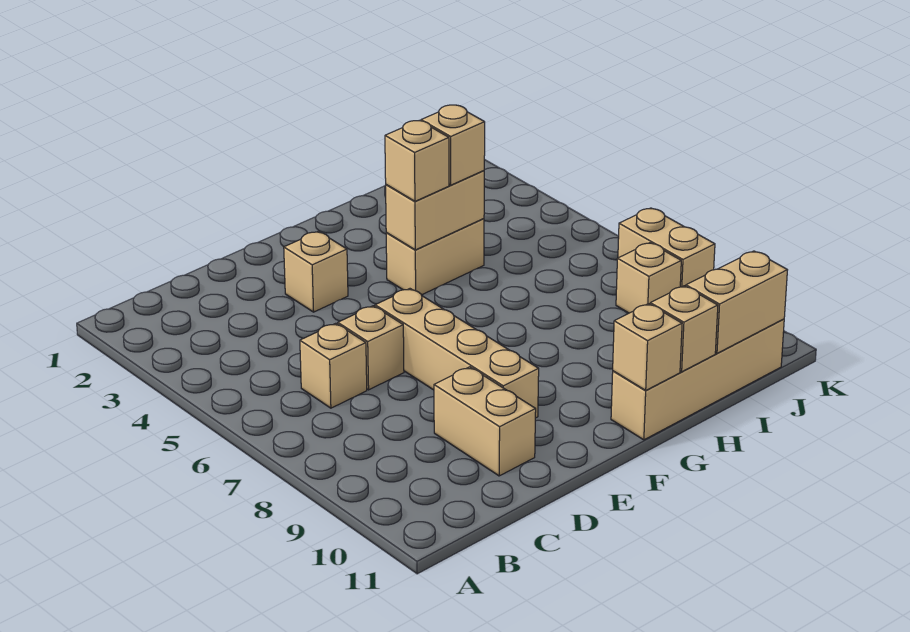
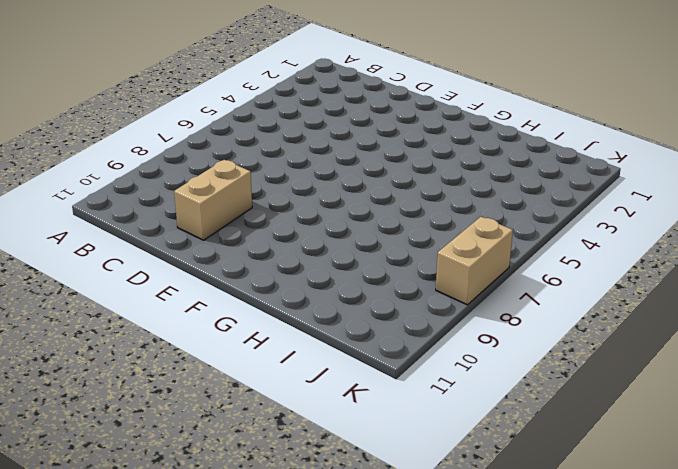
none -> tan brick C6 level 1
none -> tan brick D6 level 1
none -> tan brick E3 level 1

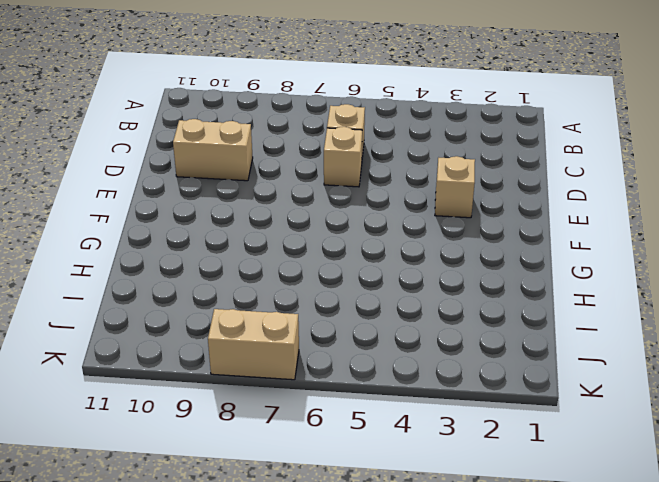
none -> tan brick E6:E9 level 1
none -> tan brick G4:H4 level 1
none -> tan brick G11:J11 level 1

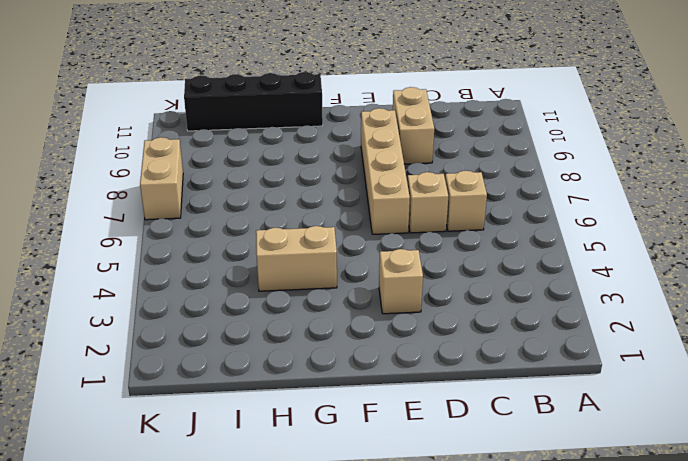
black brick G11:J11 level 1 -> tan brick G11:J11 level 1
none -> tan brick J8 level 1
none -> tan brick G4:H4 level 2
none -> tan brick G11 level 2

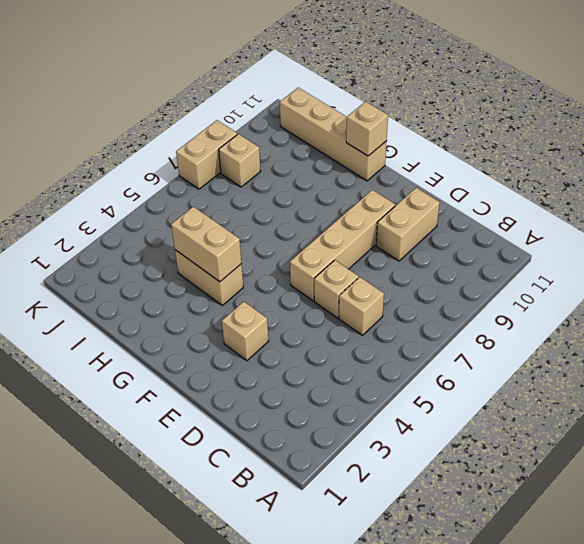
none -> tan brick H11 level 2
none -> tan brick I11:J11 level 2
none -> tan brick G4 level 3

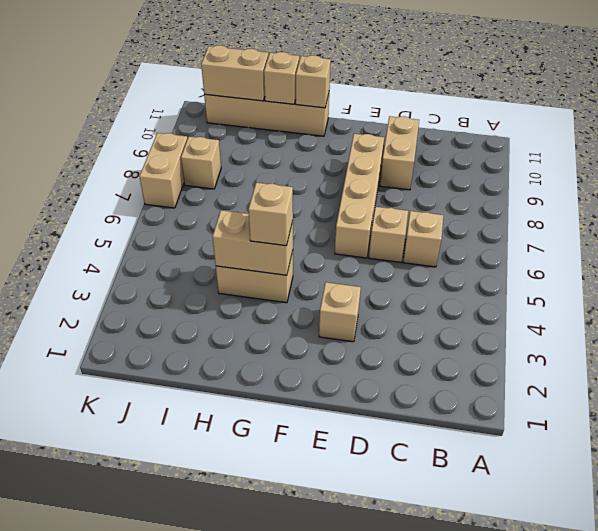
none -> tan brick H4 level 3

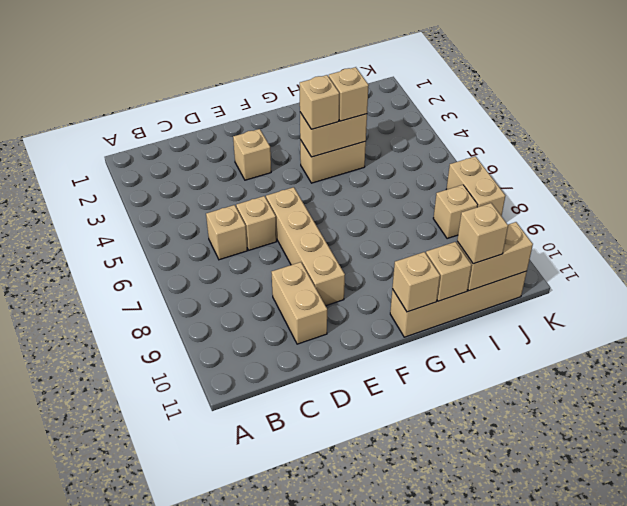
tan brick I11 level 3 -> none

